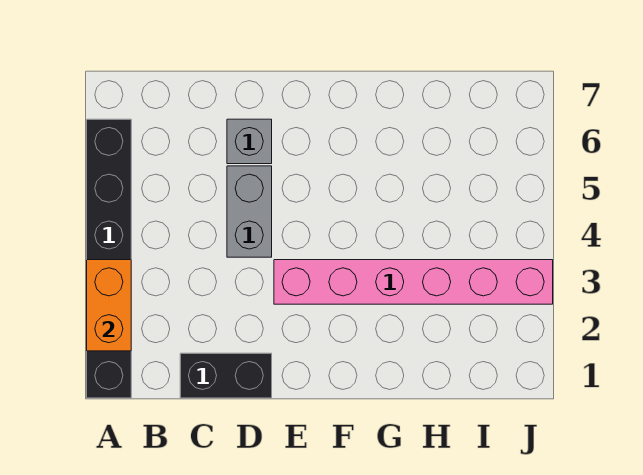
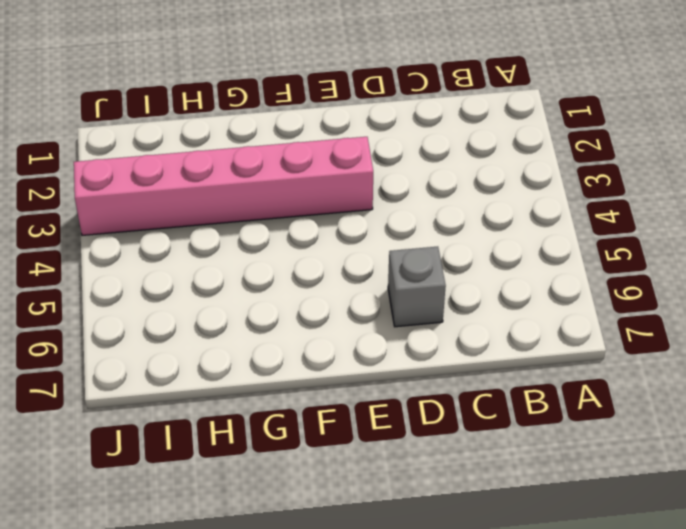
none -> black brick A1:A6 level 1
none -> black brick C1:D1 level 1

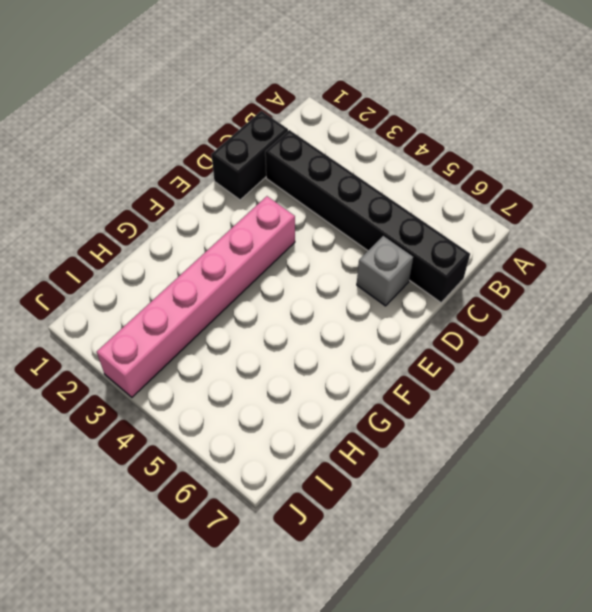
black brick C2:C7 level 1 -> black brick A1:A6 level 1
none -> grey brick D4:D5 level 1
none -> orange brick A2:A3 level 2

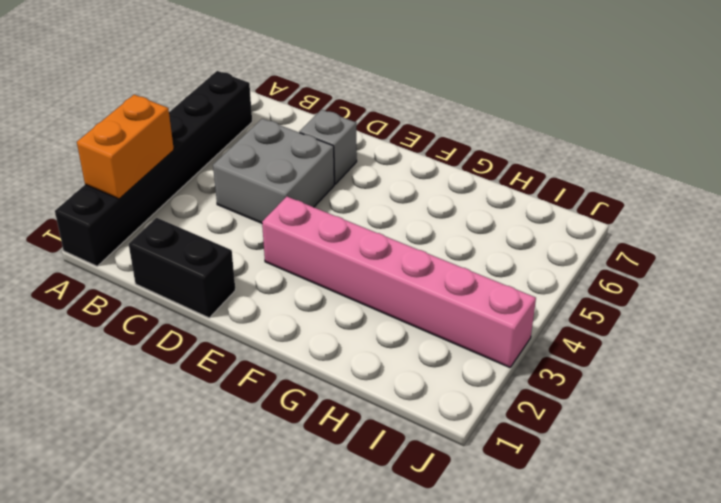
grey brick C4:D5 level 1 -> grey brick D4:D5 level 1

